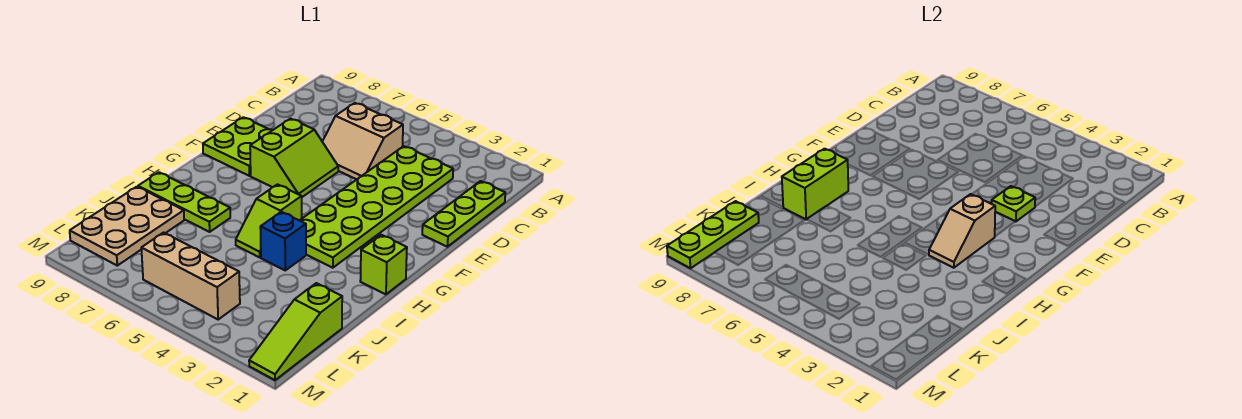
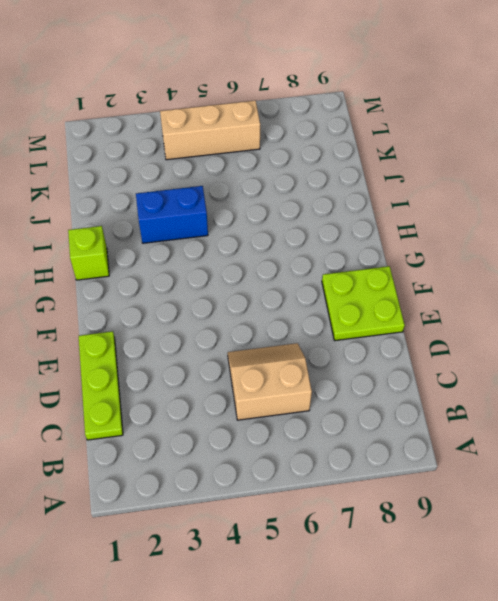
blue brick I3:I4 level 1 -> blue brick I4 level 1
none -> lime plate C3:H4 level 1
none -> lime slope E6:F7 level 1 top 7
none -> lime slope H5:I5 level 1 top H

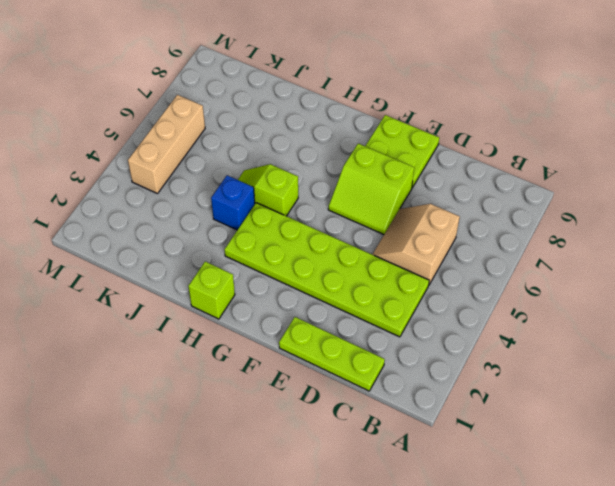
none -> lime plate I7:I9 level 1
none -> tan plate J8:L9 level 1
none -> lime slope K1:M1 level 1 top K

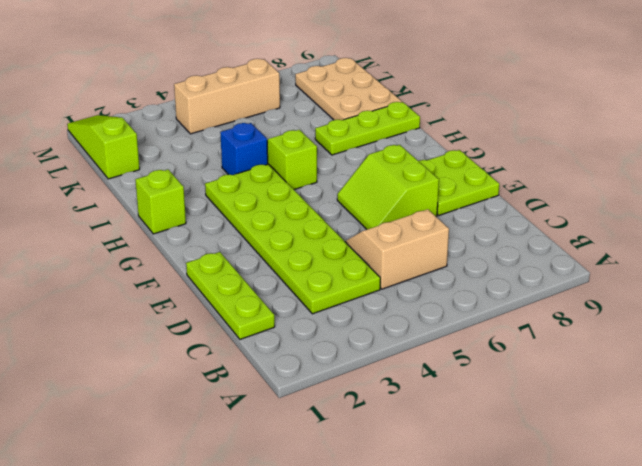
none -> lime plate E3 level 2
none -> tan slope G3:H3 level 2 top G
none -> lime brick H8:I8 level 2

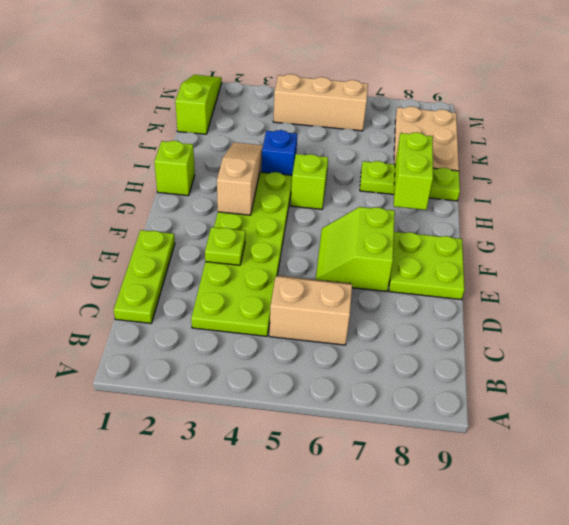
tan slope G3:I3 level 2 top G -> tan slope G3:H3 level 2 top G
none -> lime plate K9:M9 level 2

